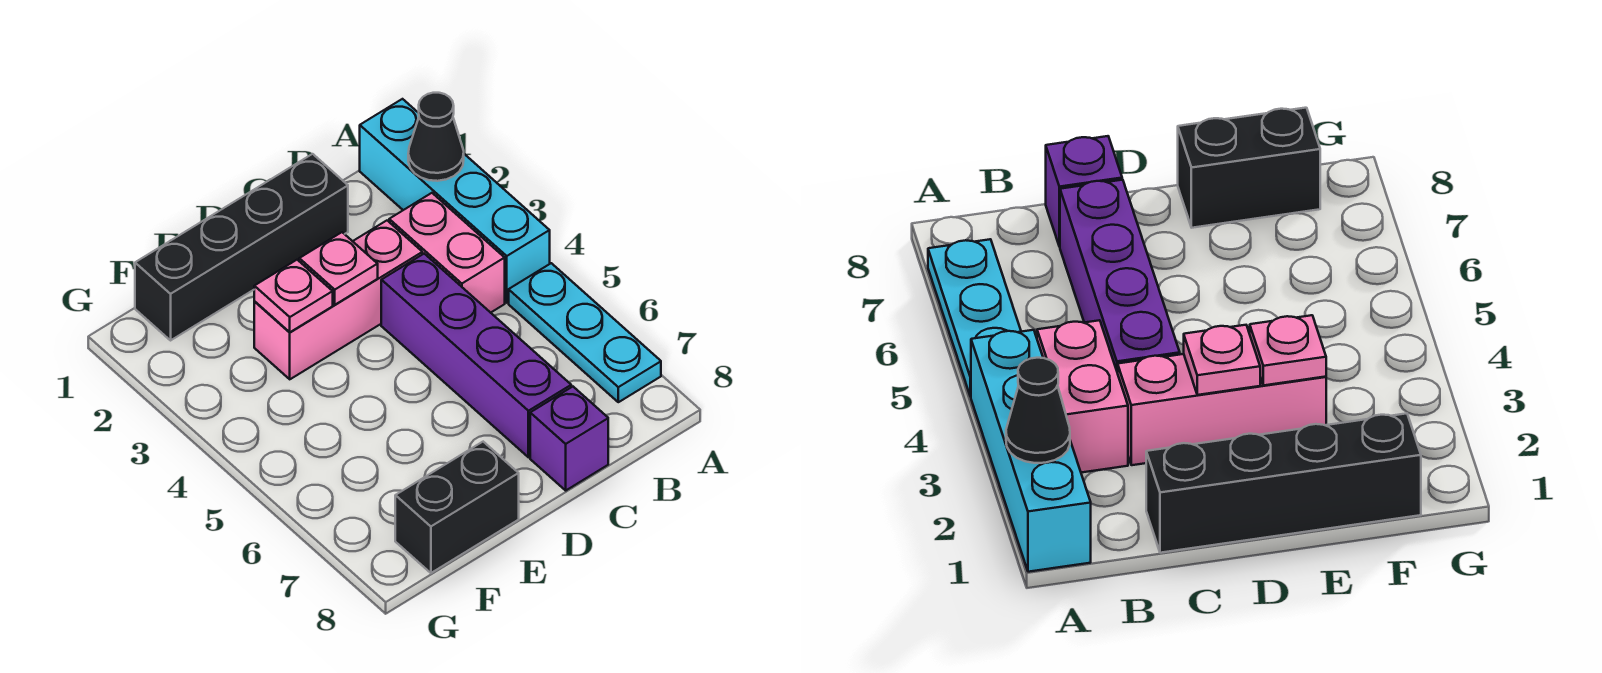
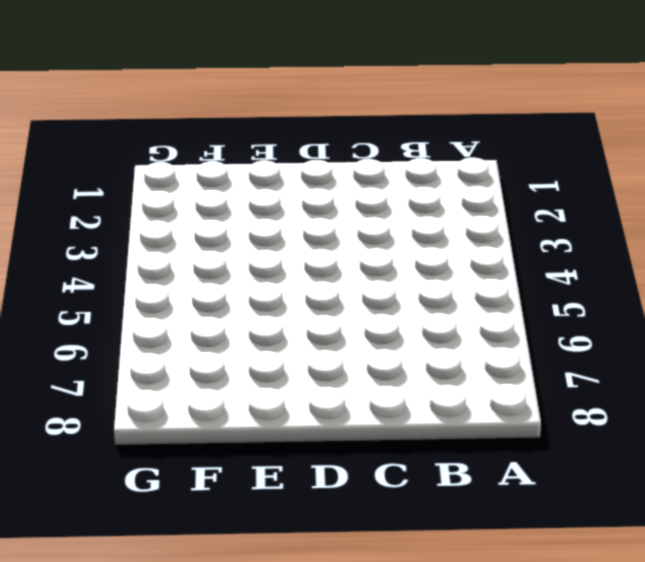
none -> cyan brick A1:A4 level 1
none -> cyan plate A5:A7 level 1

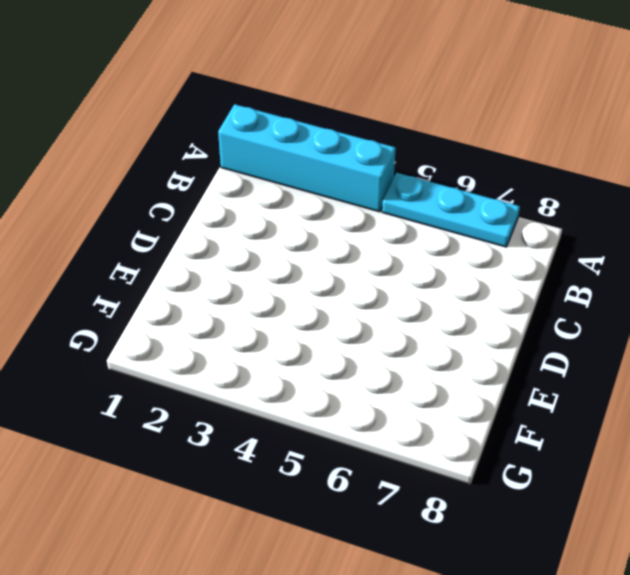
none -> pink brick B3:B4 level 1
none -> black brick C1:F1 level 1

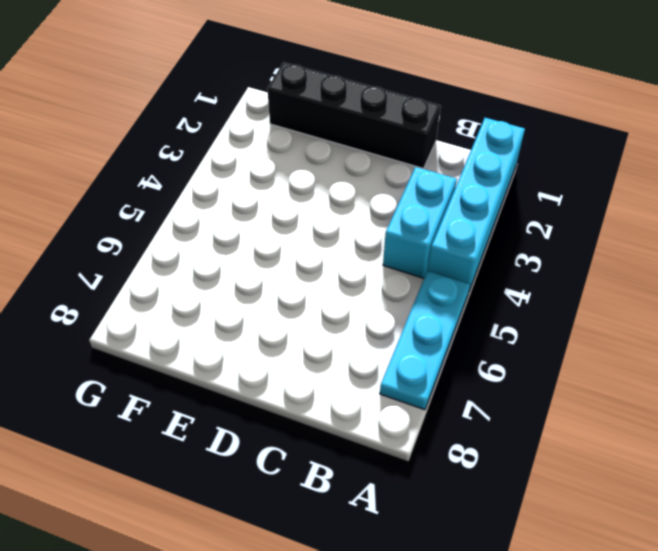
cyan brick B3:B4 level 1 -> pink brick B3:B4 level 1
none -> pink brick C3:E3 level 1
none -> purple brick C4:C7 level 1

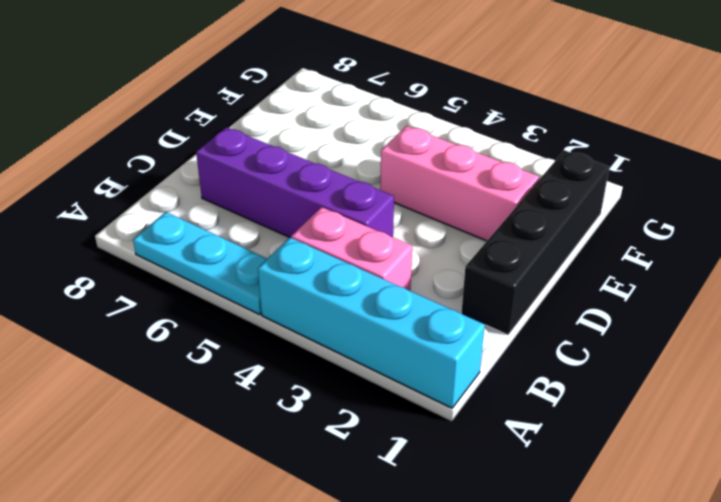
pink brick E2:E4 level 1 -> pink brick C3:E3 level 1
none -> purple brick C8 level 1
none -> black brick E8:F8 level 1

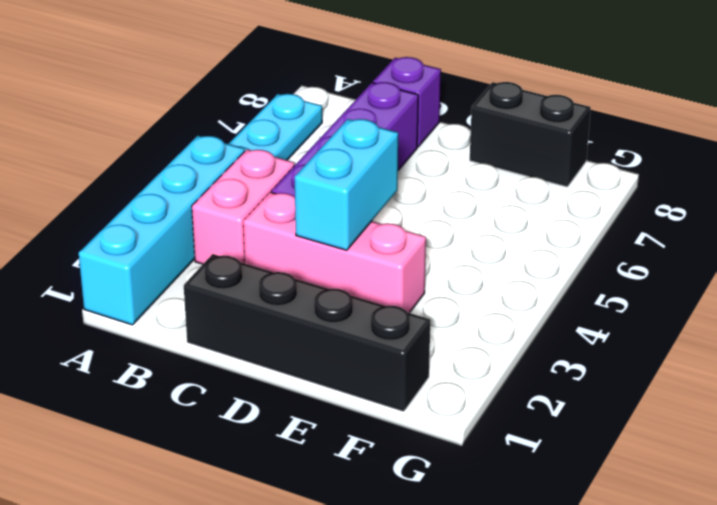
cyan brick D3:D4 level 2 -> pink plate D3 level 2
none -> black cone A2 level 2
none -> pink plate E3 level 2

